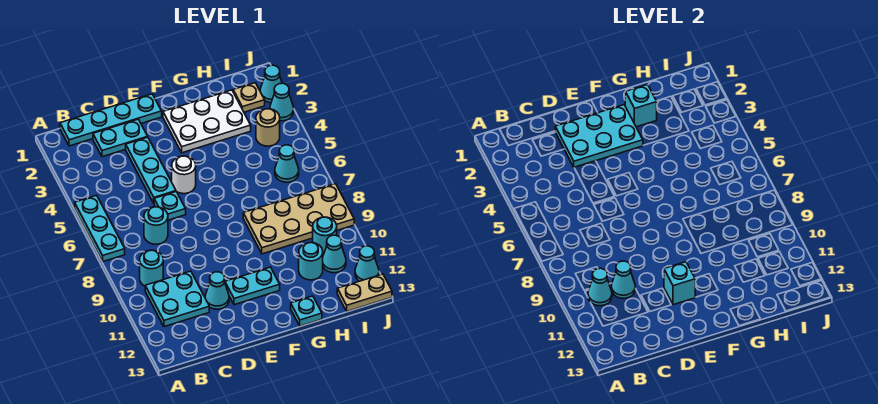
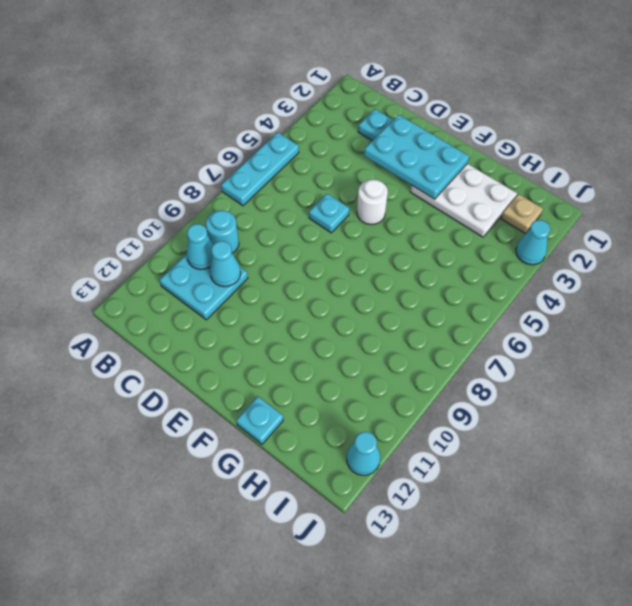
none -> cyan plate B1:E1 level 1
none -> cyan round brick C7 level 1
none -> cyan plate D3:D5 level 1

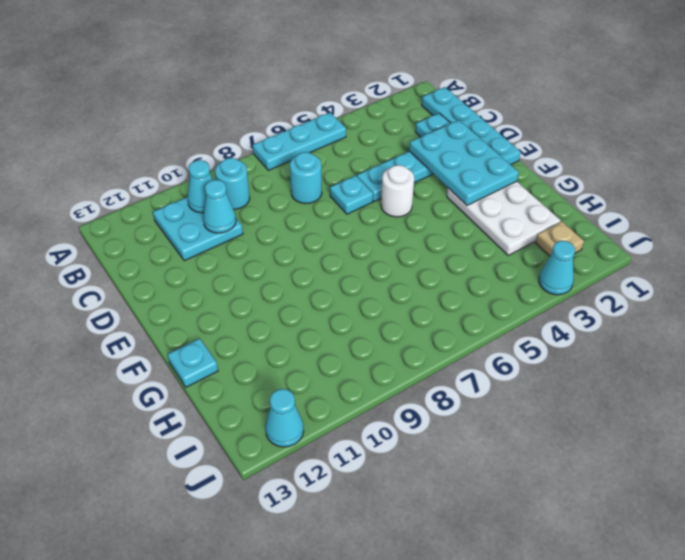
none -> cyan cone D11 level 1
none -> cyan plate E11:F11 level 1
none -> tan plate G8:J9 level 1

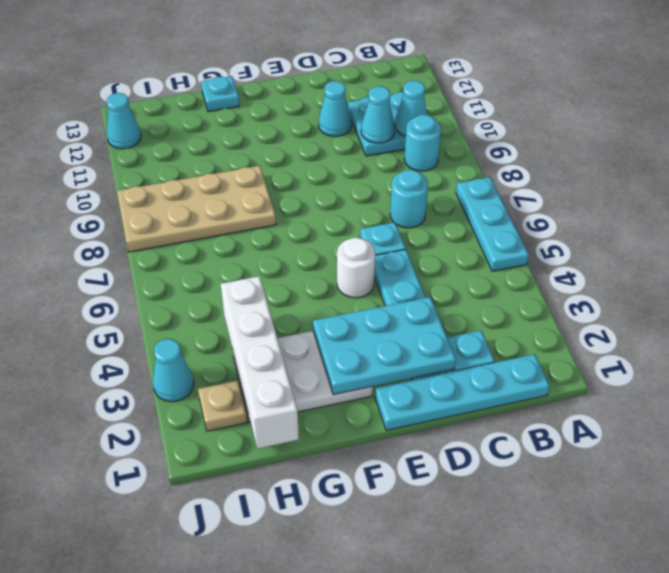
white brick H1:H4 level 2 -> none
none -> cyan plate E11:F11 level 1
none -> cyan round brick H11 level 1
none -> tan round brick I4 level 1

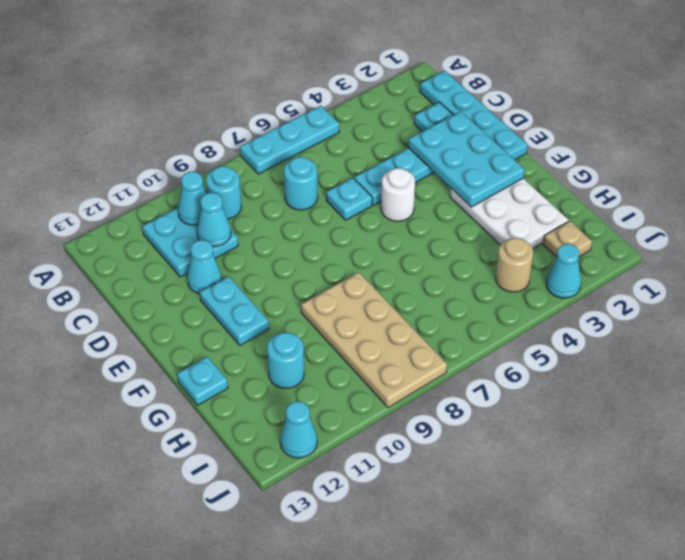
none -> cyan cone I6 level 1
none -> cyan round brick I10 level 1
none -> cyan cone I11 level 1

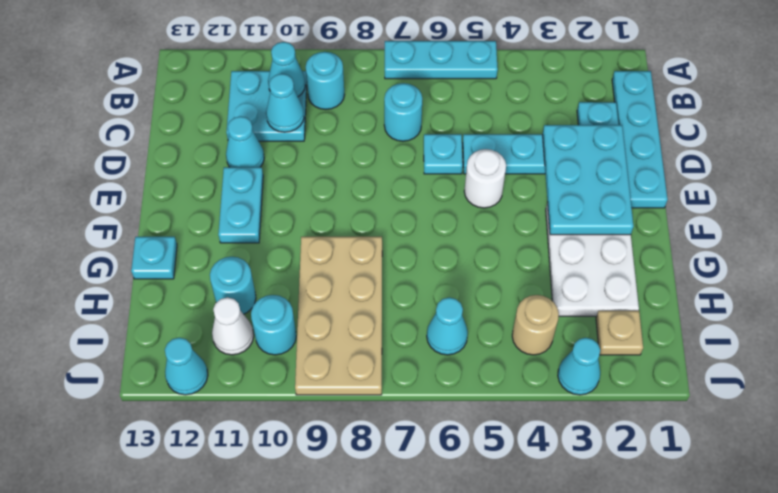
white cone I11 level 1 -> cyan cone I11 level 1
none -> tan plate I13:J13 level 1
none -> cyan cone J2 level 1
none -> cyan brick E11 level 2

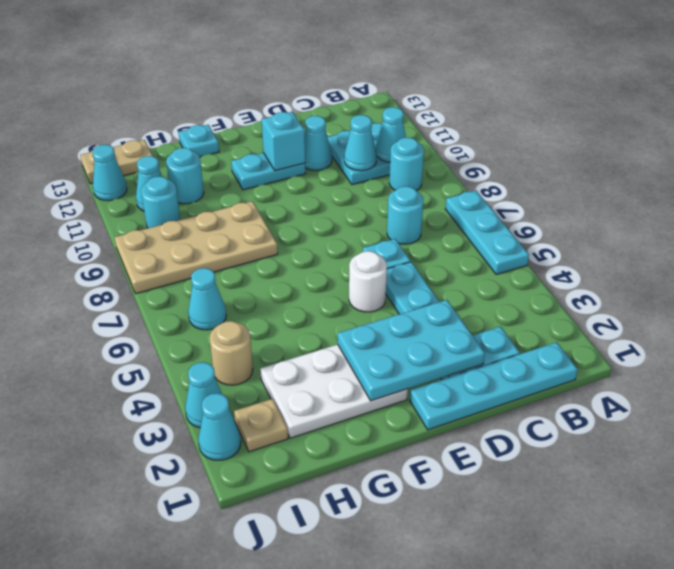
none -> cyan brick G2 level 2

